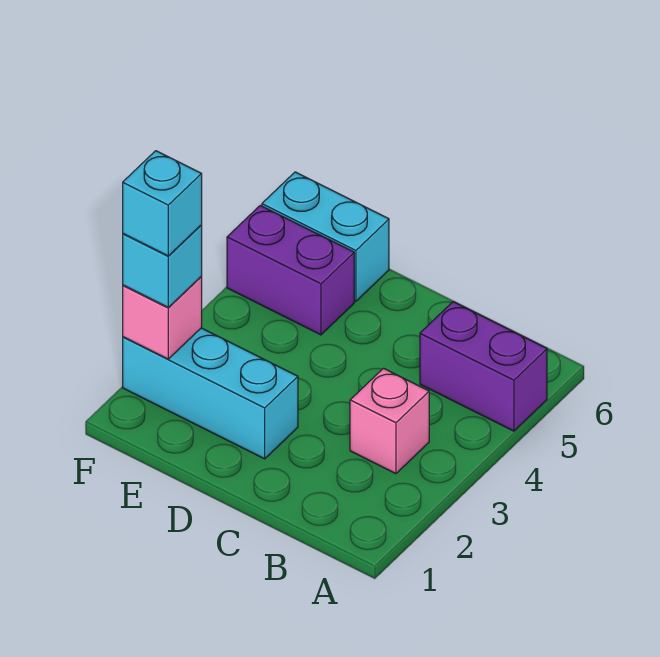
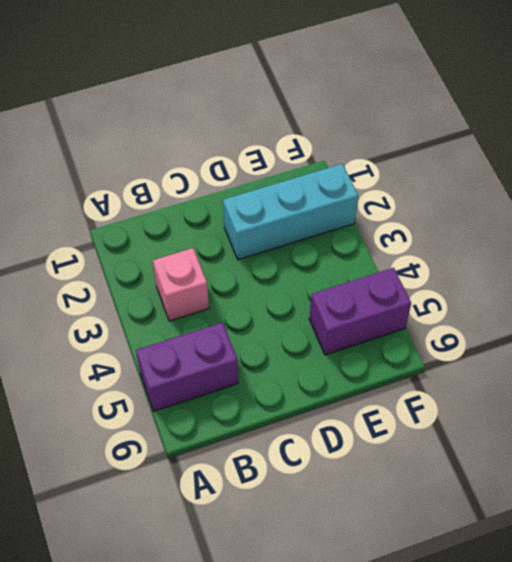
none -> cyan brick E6:F6 level 1
none -> pink brick F2 level 2

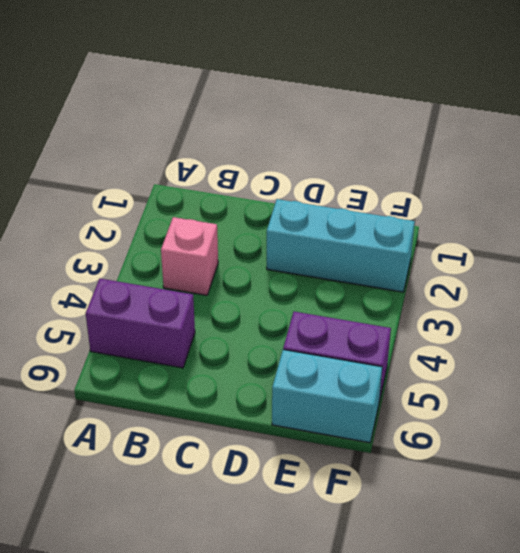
none -> pink brick F2 level 2
none -> cyan brick F2 level 3

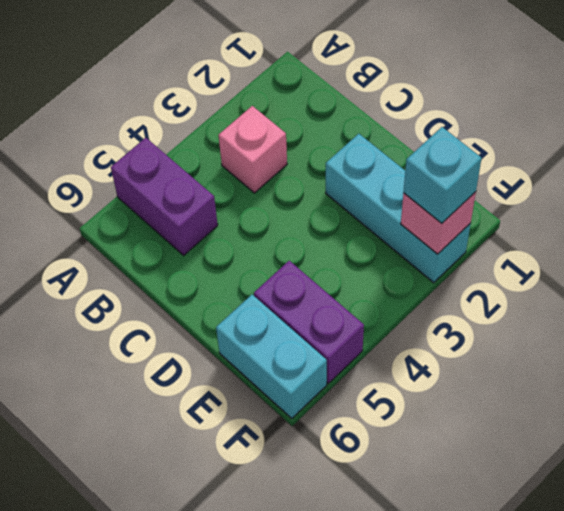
none -> cyan brick F2 level 4

